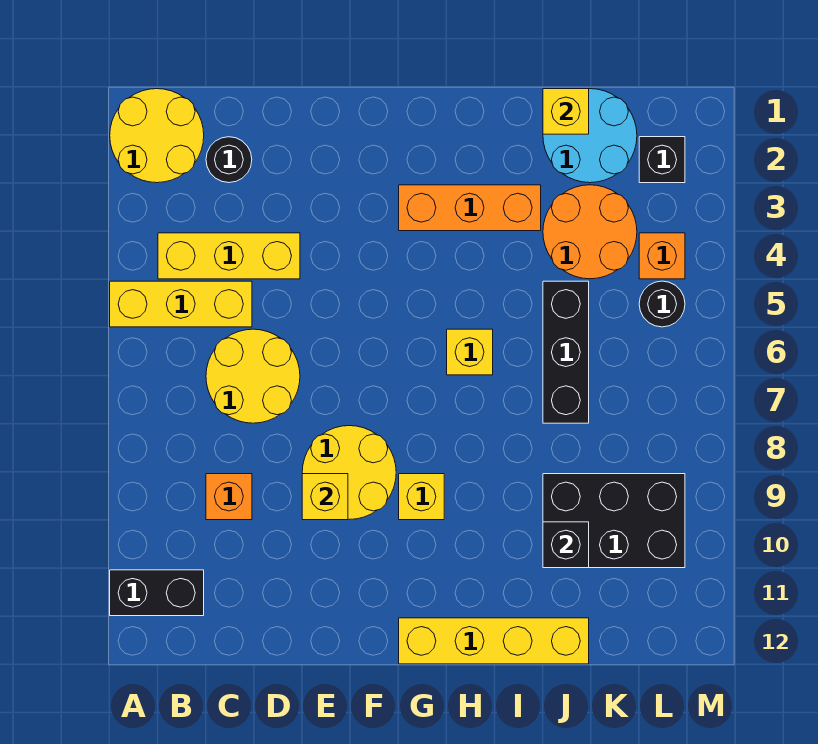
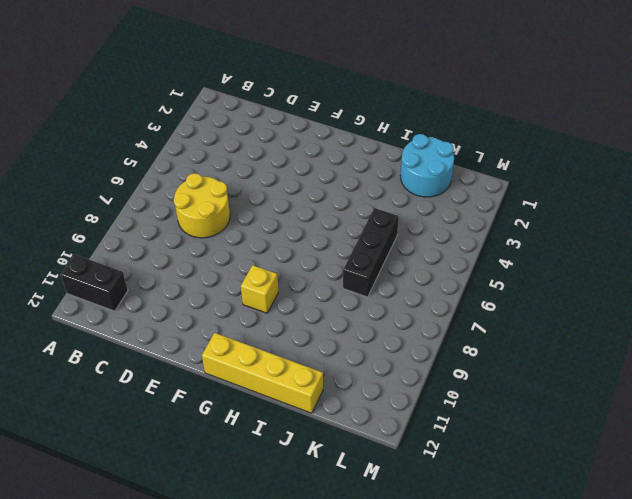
none -> yellow round brick A1:B2 level 1
none -> yellow brick A5:C5 level 1
none -> yellow brick B4:D4 level 1

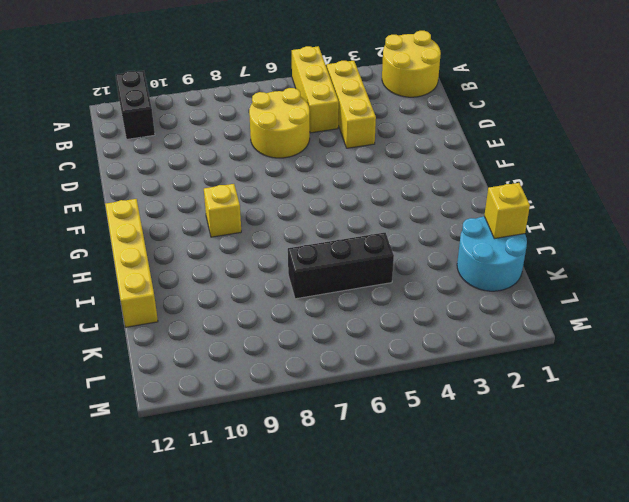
none -> black round brick C2 level 1
none -> orange brick C9 level 1
none -> yellow round brick E8:F9 level 1

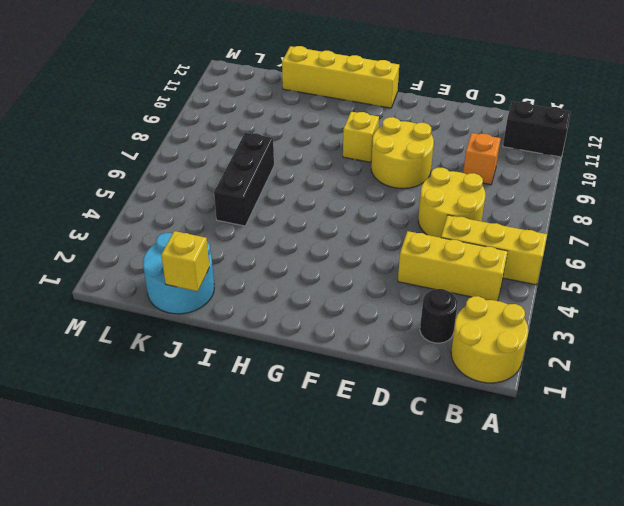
none -> orange brick G3:I3 level 1
none -> yellow brick H6 level 1
none -> orange round brick J3:K4 level 1

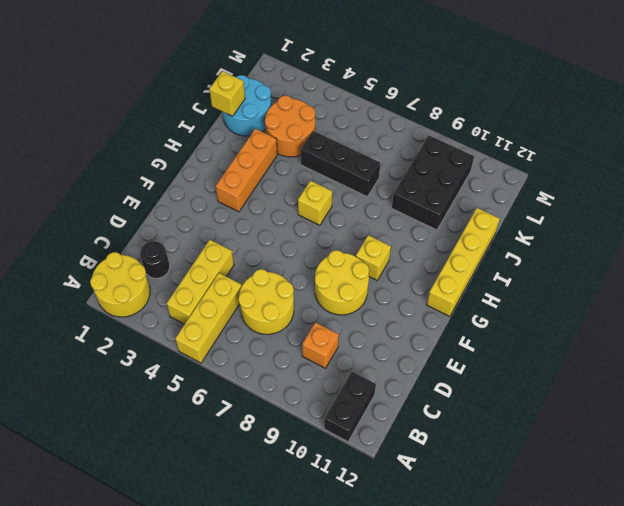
none -> black brick L2 level 1
none -> orange brick L4 level 1
none -> black round brick L5 level 1

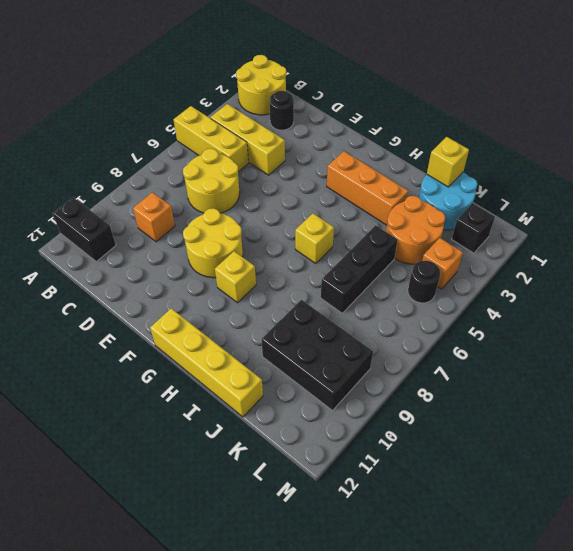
none -> yellow brick E9 level 2
none -> black brick J10 level 2

